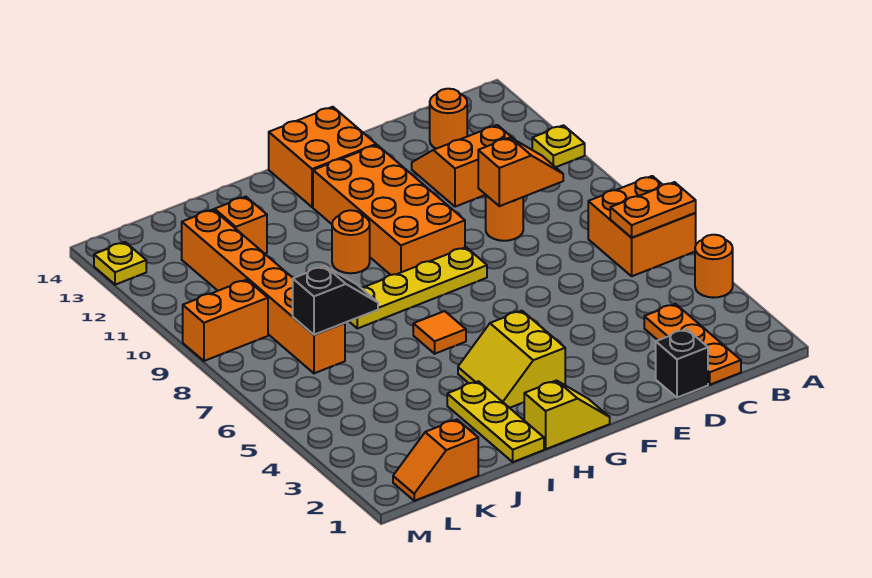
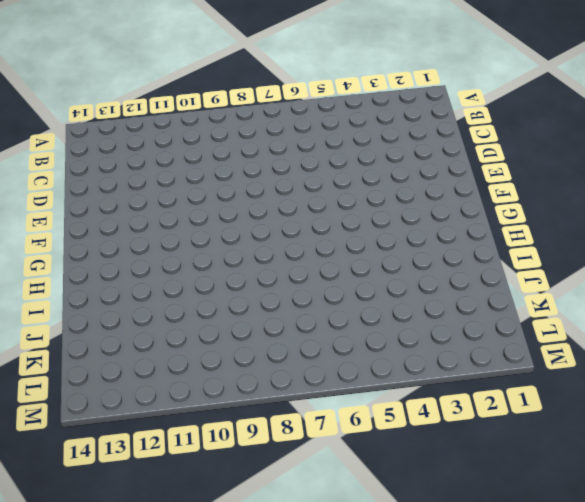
none -> orange round brick A4 level 1
none -> orange brick A6:B7 level 1
none -> yellow plate A11 level 1

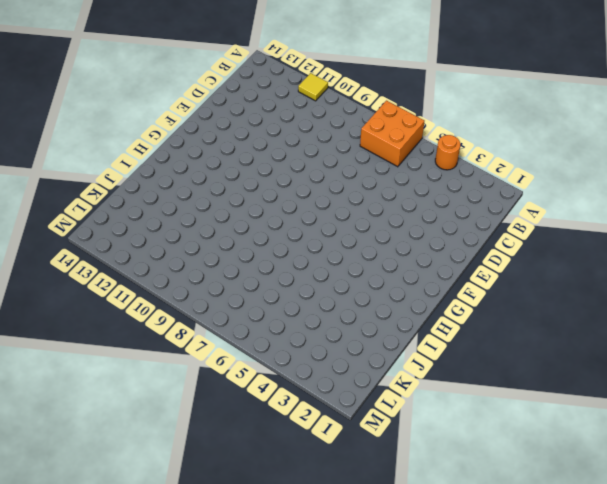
yellow tile A11 level 1 -> yellow plate A11 level 1
none -> orange plate C1:C3 level 1
none -> orange slope C11:D12 level 1 top 11
none -> orange round brick C13 level 1

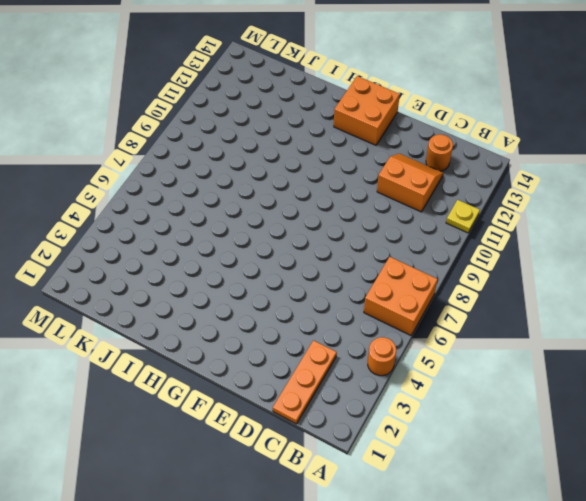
none -> black brick D1 level 1
none -> orange round brick D9 level 1
none -> yellow plate F8:I8 level 1

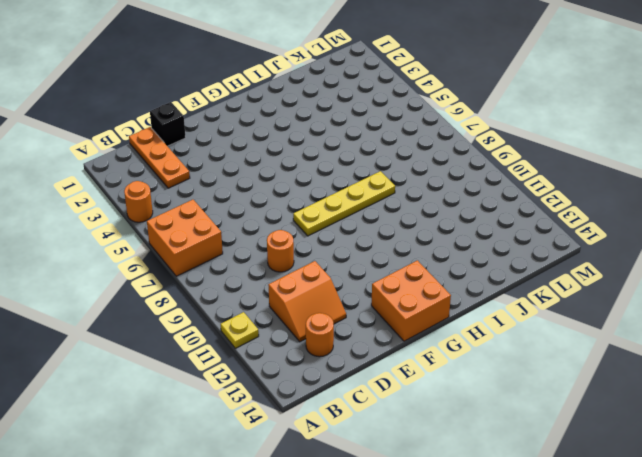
none -> orange brick F9:G12 level 1
none -> yellow slope G1:H1 level 1 top H
none -> yellow slope G3:H4 level 1 top G

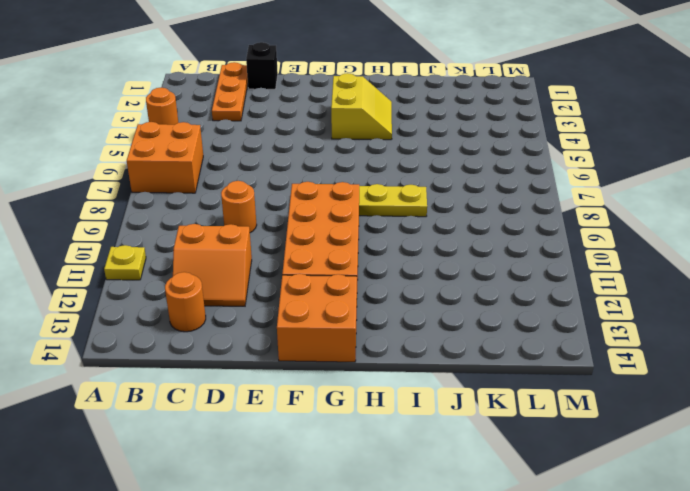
none -> yellow slope G1:H1 level 1 top H
none -> orange tile H6 level 1
none -> orange round brick H10 level 1

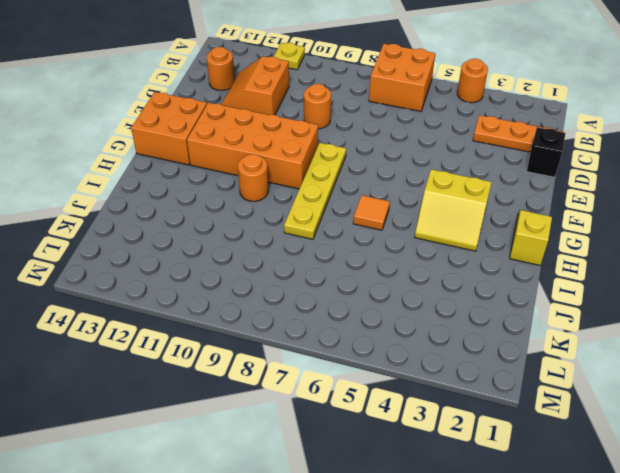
none -> yellow plate I1:I3 level 1
none -> orange brick J12 level 1
none -> orange slope K1:L1 level 1 top K

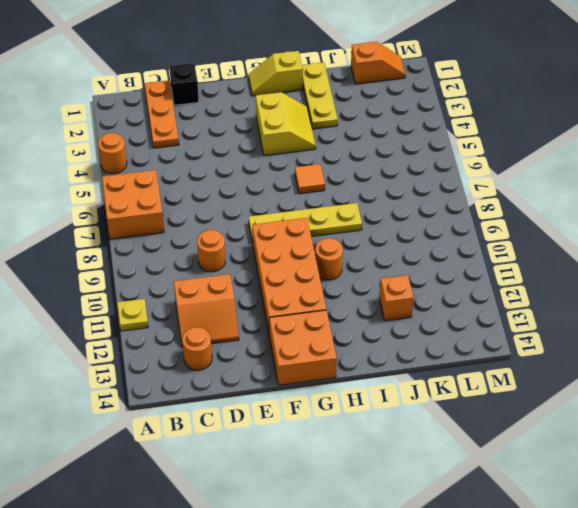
none -> orange brick K7:K12 level 1
none -> orange brick L9:M9 level 1
none -> yellow plate M13 level 1

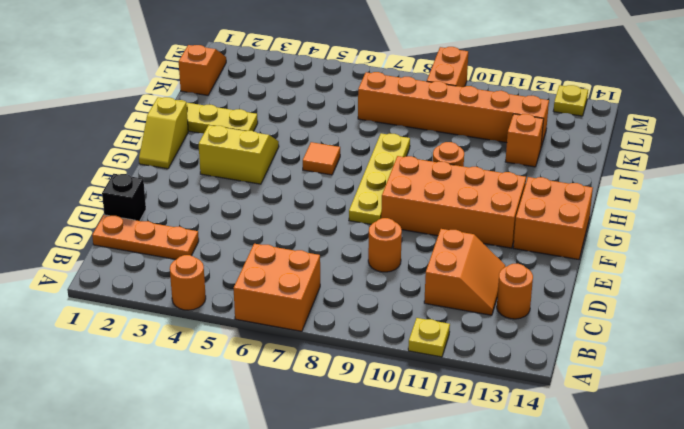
none -> orange plate A6:B6 level 2
none -> orange slope C9:D9 level 2 top D
none -> black slope J7:K7 level 2 top K

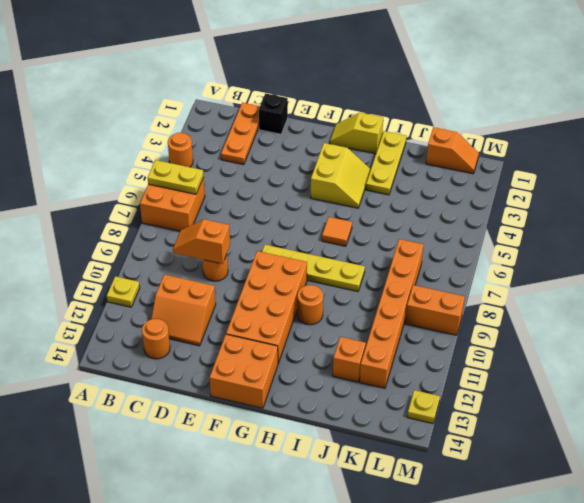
yellow plate A6:B6 level 2 -> orange plate A6:B6 level 2
none -> black slope J7:K7 level 2 top K

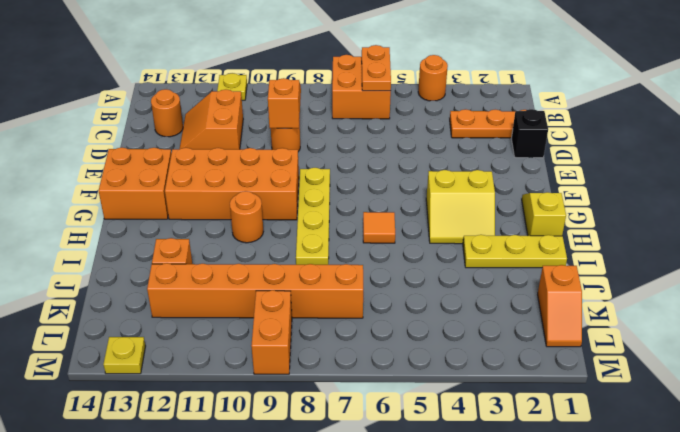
none -> black slope J7:K7 level 2 top K

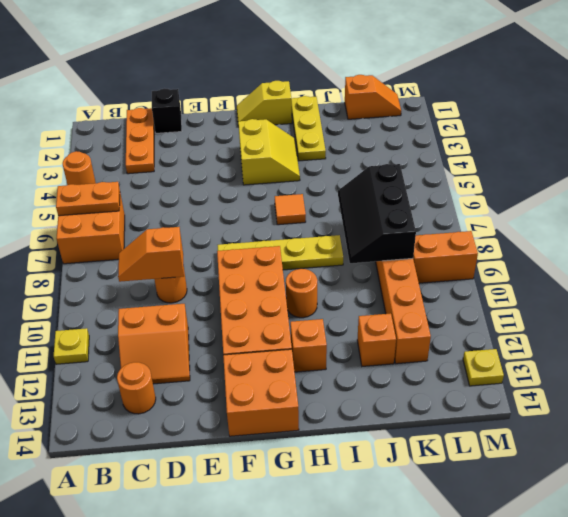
orange brick H12 level 1 -> none
black slope J7:K9 level 2 top K -> black slope J7:K7 level 2 top K

